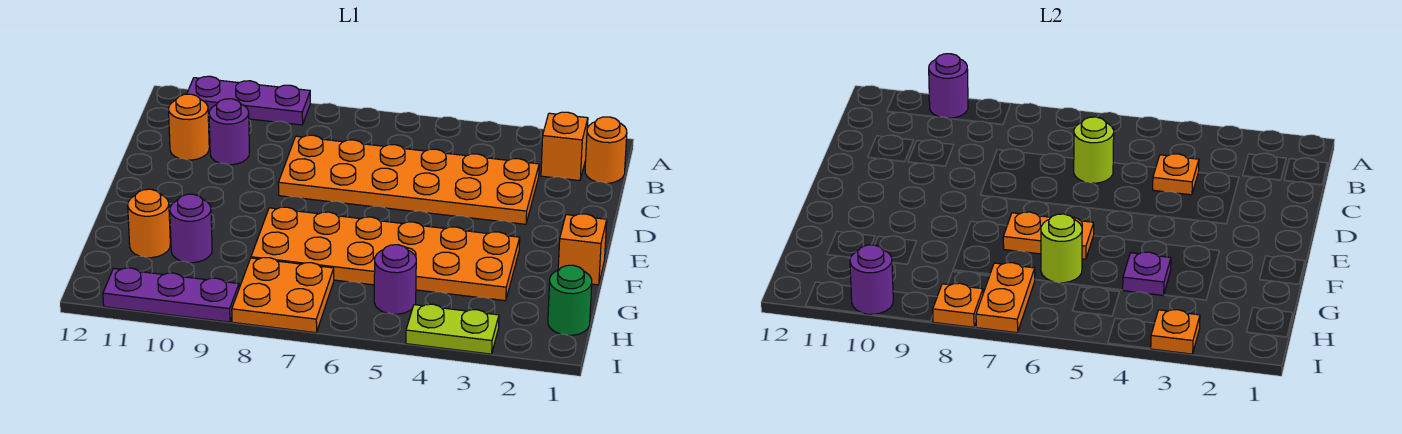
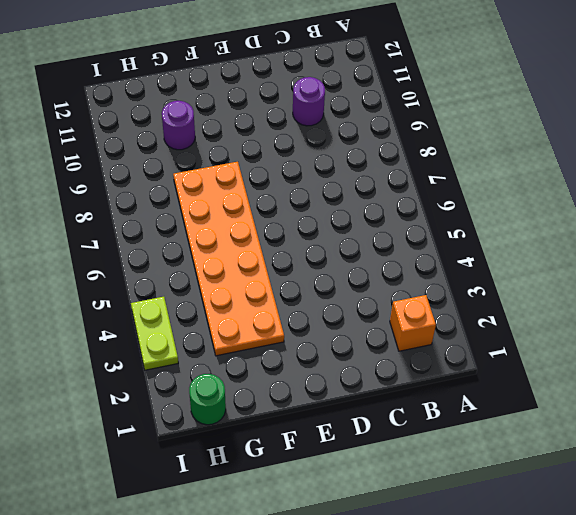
none -> purple plate A9:A11 level 1
none -> orange round brick B1 level 1
none -> orange plate C3:D8 level 1

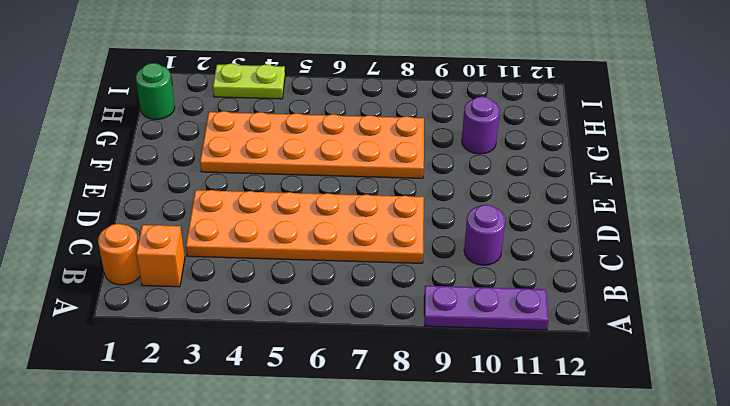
none -> orange round brick C11 level 1
none -> orange brick F1 level 1
none -> orange round brick G11 level 1

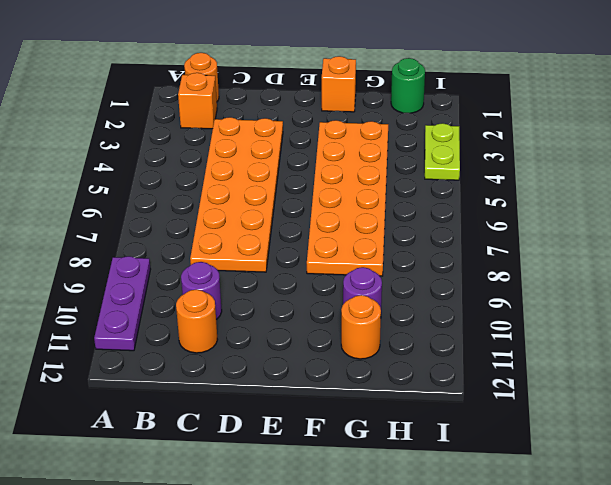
none -> purple round brick H5 level 1
none -> orange plate H7:I8 level 1
none -> purple plate I9:I11 level 1

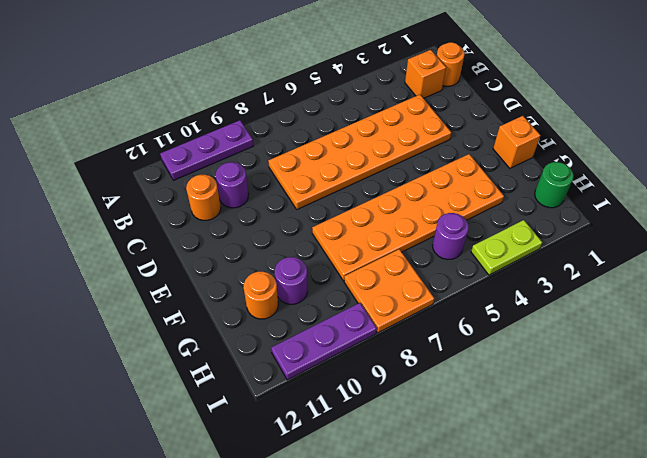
none -> purple round brick A10 level 2
none -> orange plate C4 level 2
none -> lime round brick C6 level 2

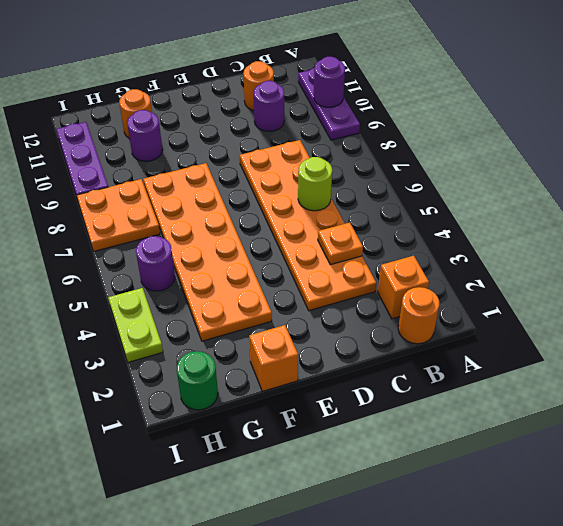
none -> orange plate F6:F7 level 2
none -> purple plate G4 level 2
none -> lime round brick G6 level 2

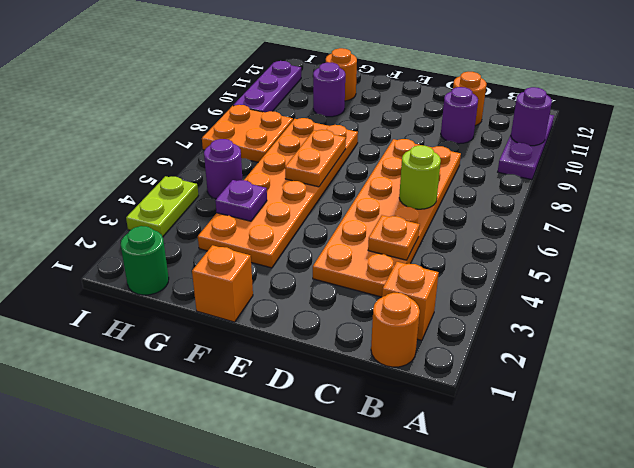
none -> lime round brick G6 level 2
none -> orange plate H7:I7 level 2
none -> orange plate I3 level 2

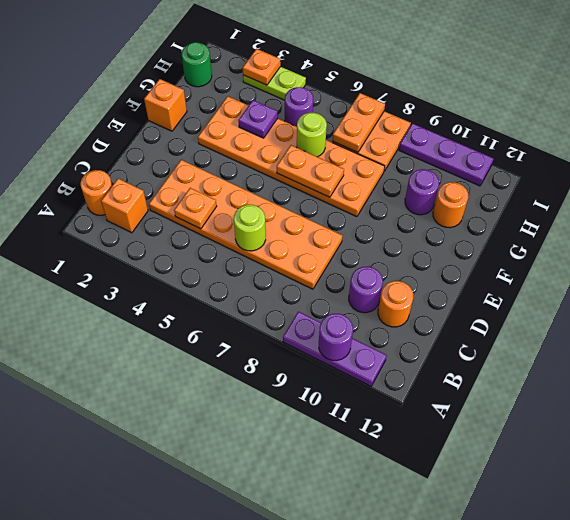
none -> orange plate I8 level 2
none -> purple round brick I10 level 2

